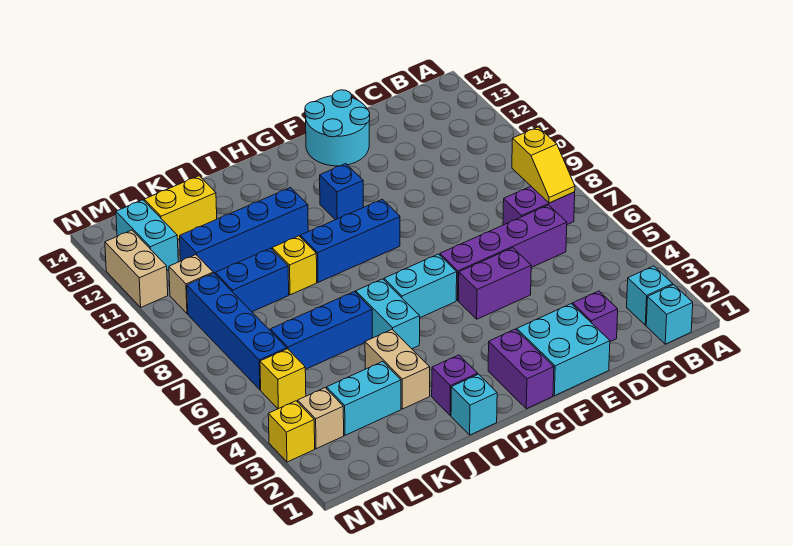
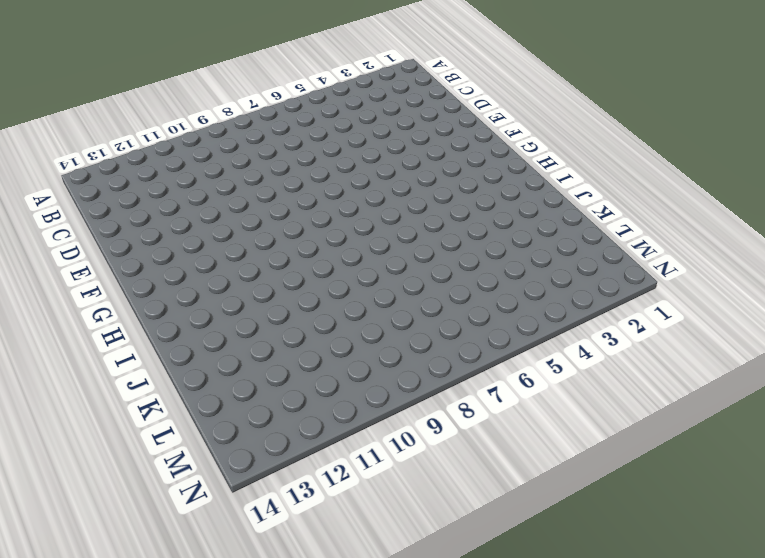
none -> cyan brick B1 level 1
none -> cyan brick B2 level 1
none -> purple brick B7:C7 level 1
none -> purple brick C6:F6 level 1

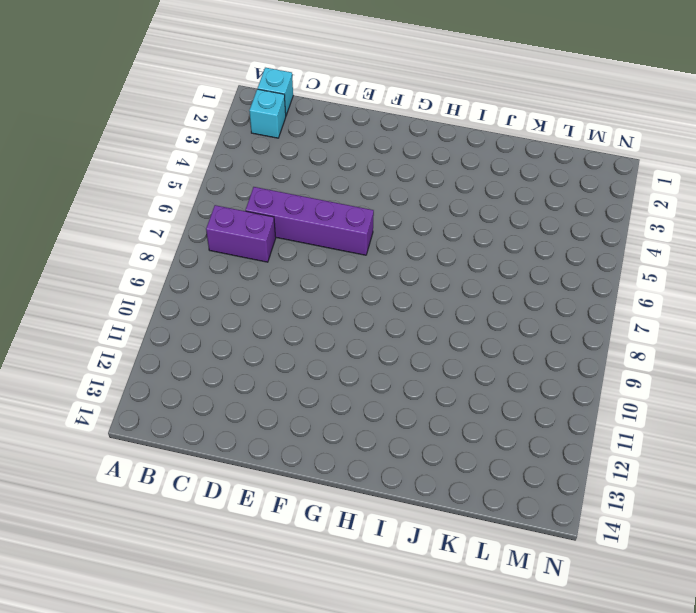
none -> purple brick D2 level 1
none -> cyan brick E1:F2 level 1
none -> purple brick E5:F5 level 1
none -> cyan round brick E13:F14 level 1

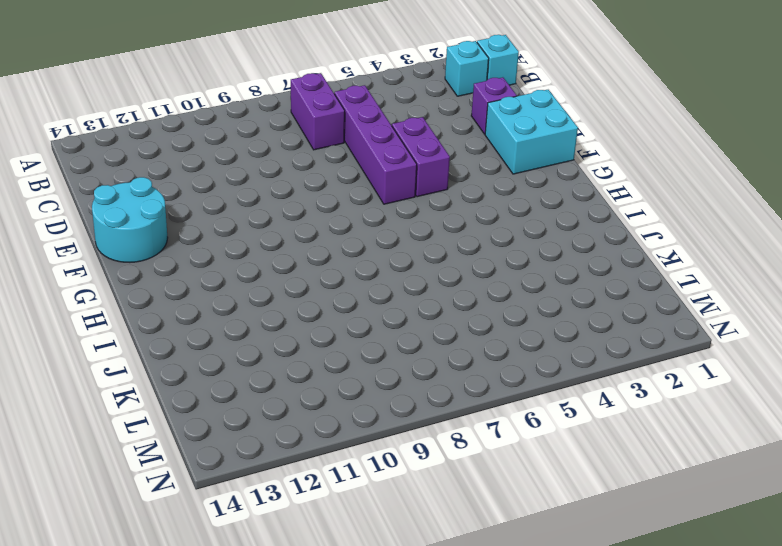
none -> purple brick G1:G2 level 1
none -> cyan brick G6:H6 level 1
none -> blue brick G9:I9 level 1
none -> blue brick G11 level 1

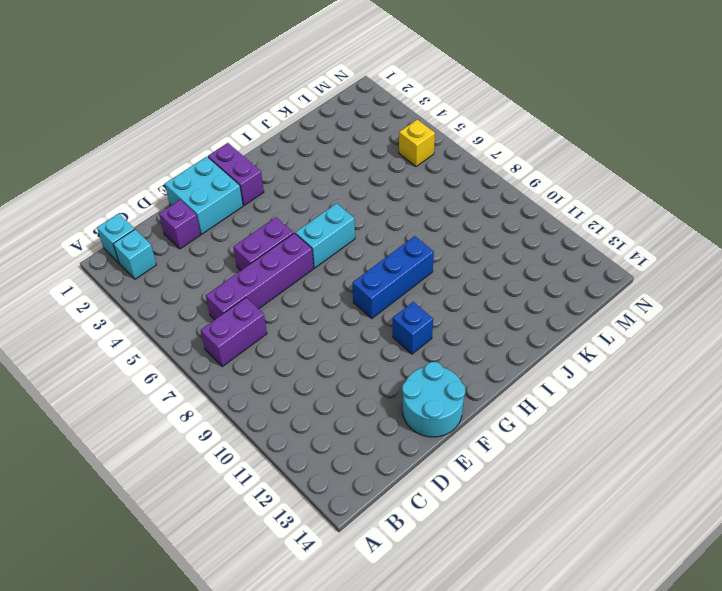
none -> cyan brick I1 level 1
none -> purple brick I2 level 1
none -> cyan brick I5:I6 level 1
none -> blue brick I11:L11 level 1

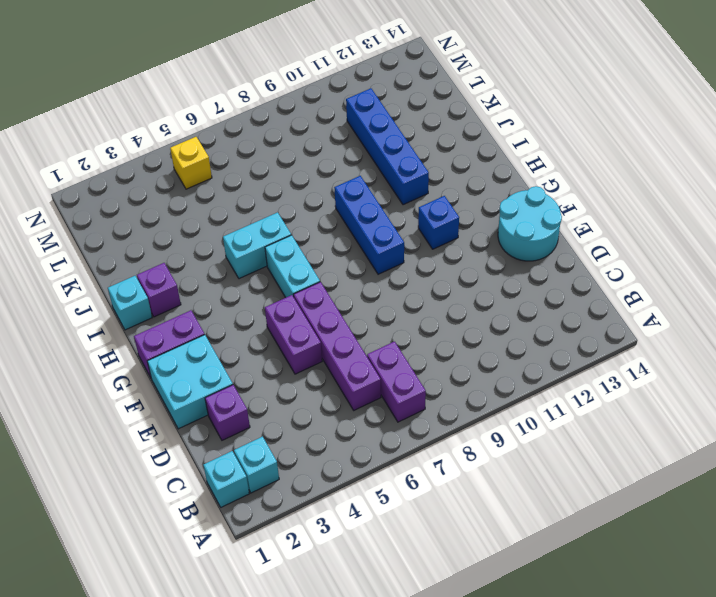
none -> tan brick J3:J4 level 1
none -> blue brick J6:L6 level 1
none -> yellow brick J9 level 1
none -> cyan brick K3:L3 level 1

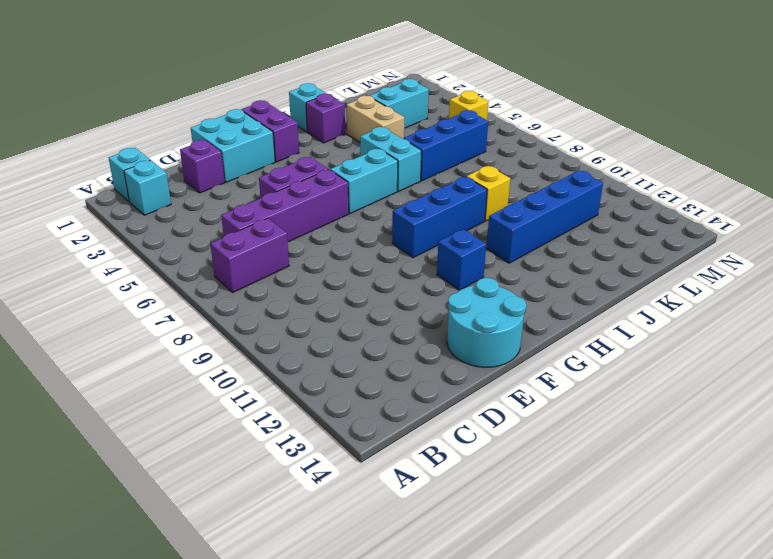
none -> blue brick K9:L9 level 1
none -> yellow brick K13:L13 level 1
none -> tan brick M3 level 1
none -> blue brick M6:M9 level 1

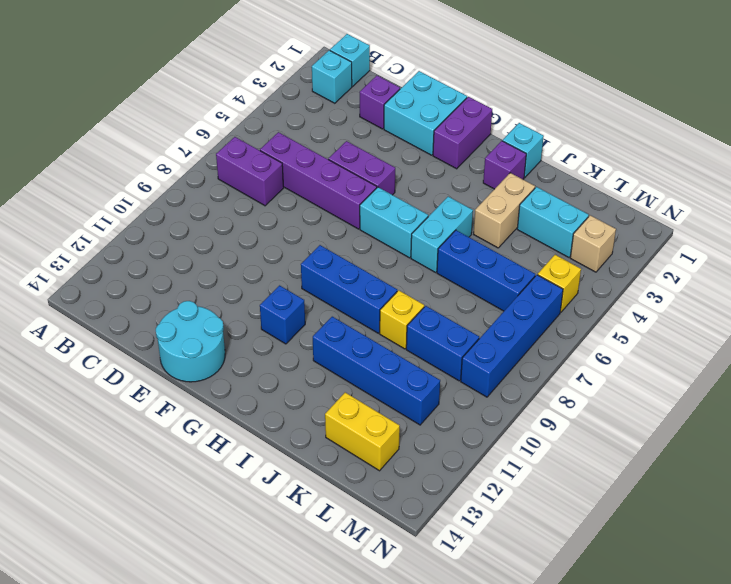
none -> tan brick M10 level 1
none -> cyan brick M12:M13 level 1
none -> yellow brick N3 level 1
none -> tan brick N11:N12 level 1

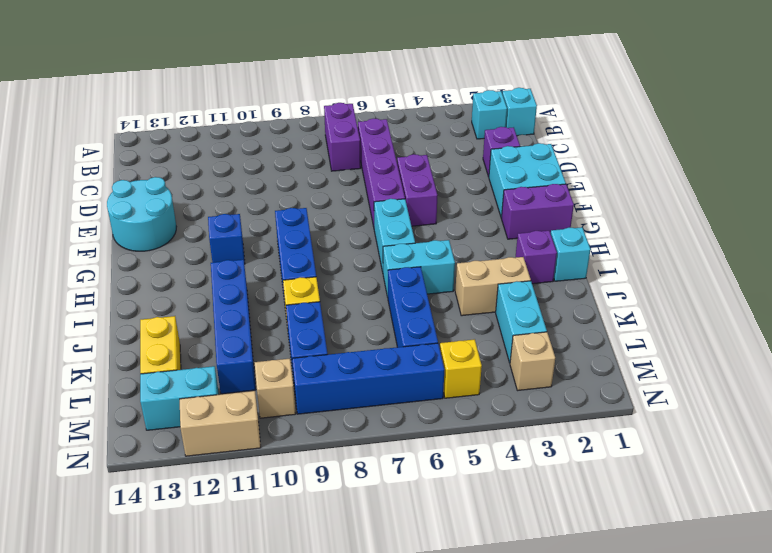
none -> yellow brick N3 level 1
none -> yellow slope B7:B8 level 2 top 8

